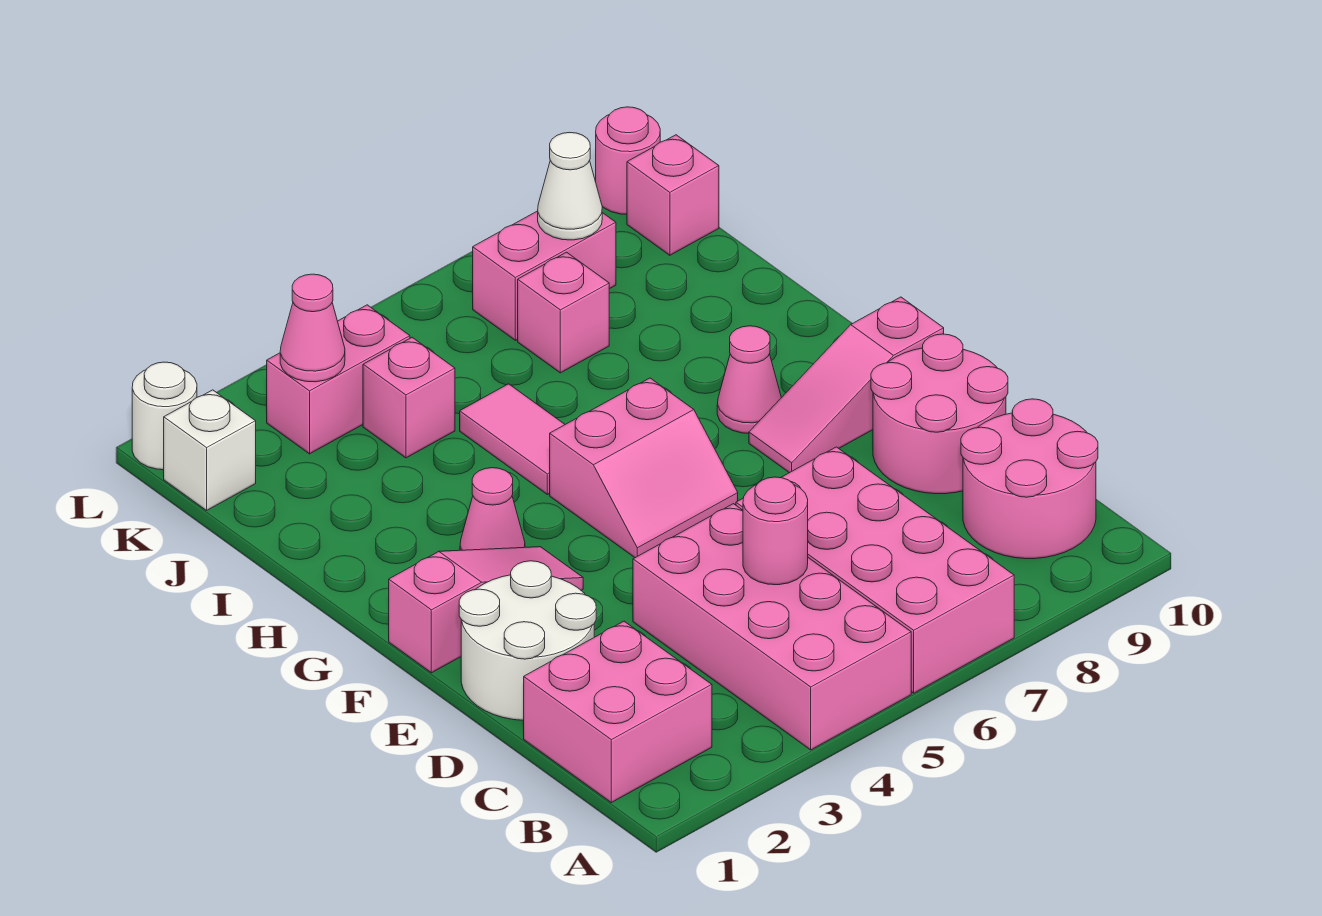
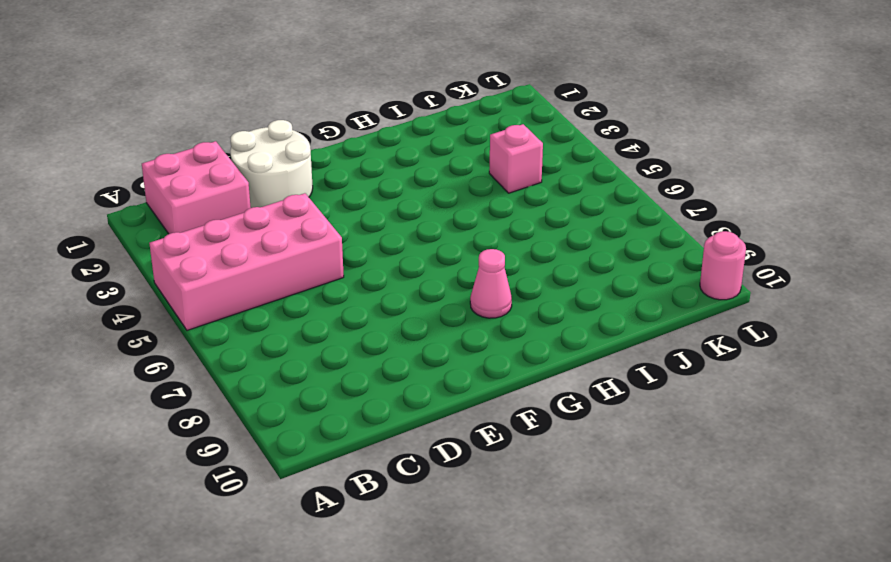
none -> pink brick A6:D7 level 1
none -> pink round brick B9:C10 level 1
none -> pink round brick D9:E10 level 1

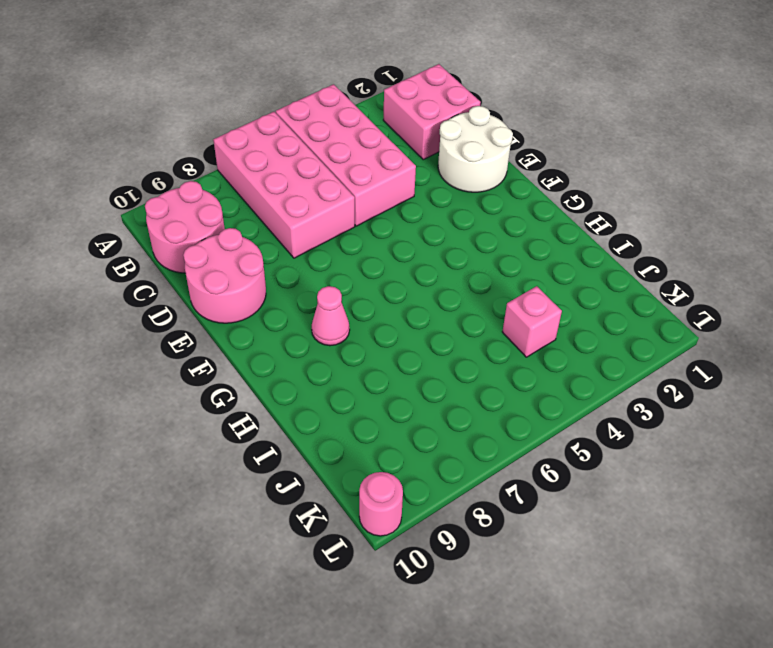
none -> pink slope F1:F3 level 1 top 1
none -> pink slope F5:G6 level 1 top G
none -> pink slope F8:F10 level 1 top 10

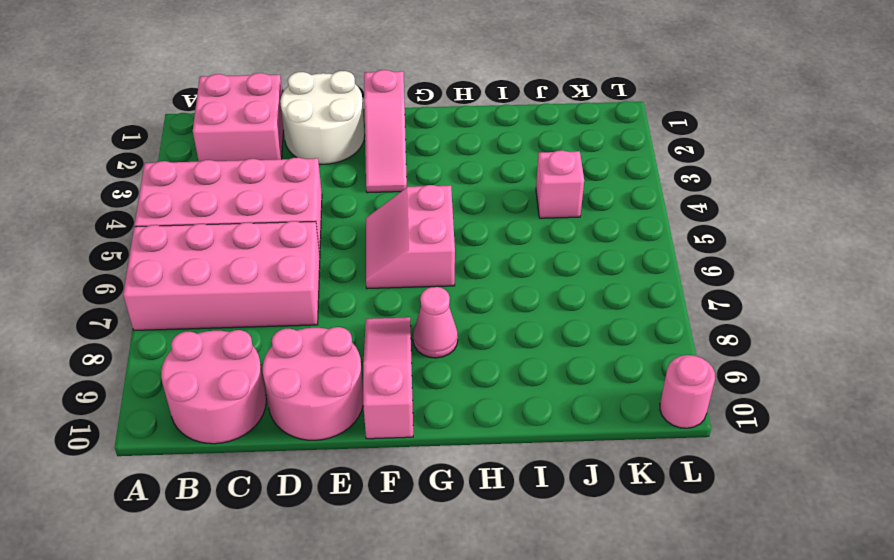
none -> pink cone G3 level 1
none -> pink tile H5:I5 level 1
none -> pink brick J7 level 1

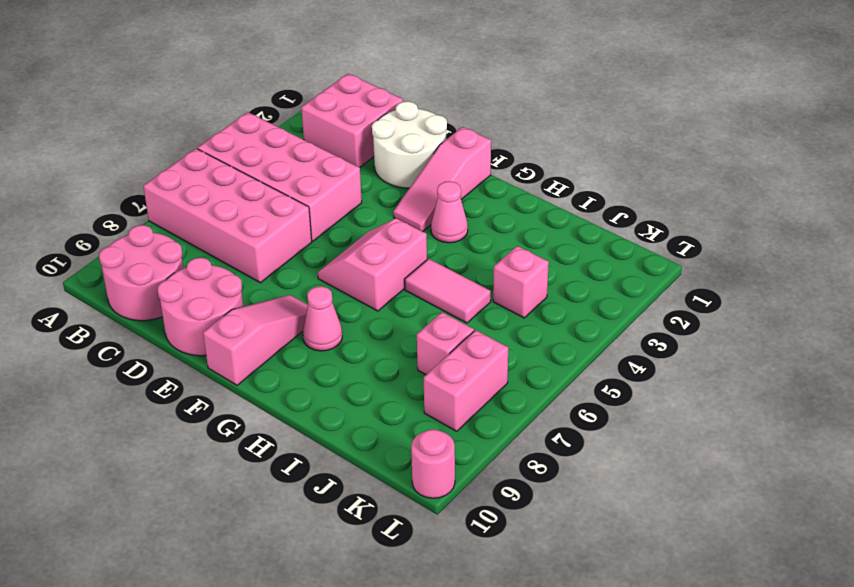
none -> white brick K1 level 1
none -> pink brick K3:K4 level 1
none -> pink brick K10 level 1

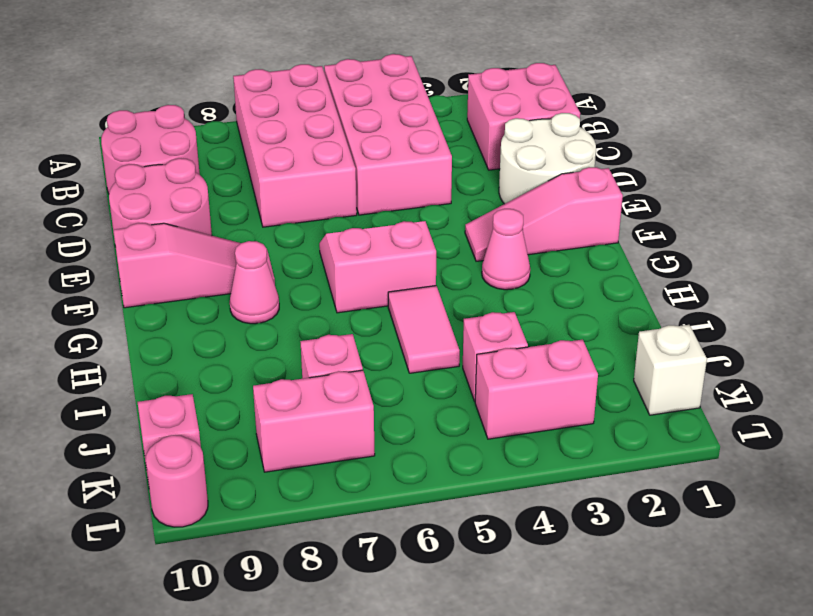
none -> white round brick L1 level 1
none -> pink round brick C5 level 2
none -> pink cone K3 level 2

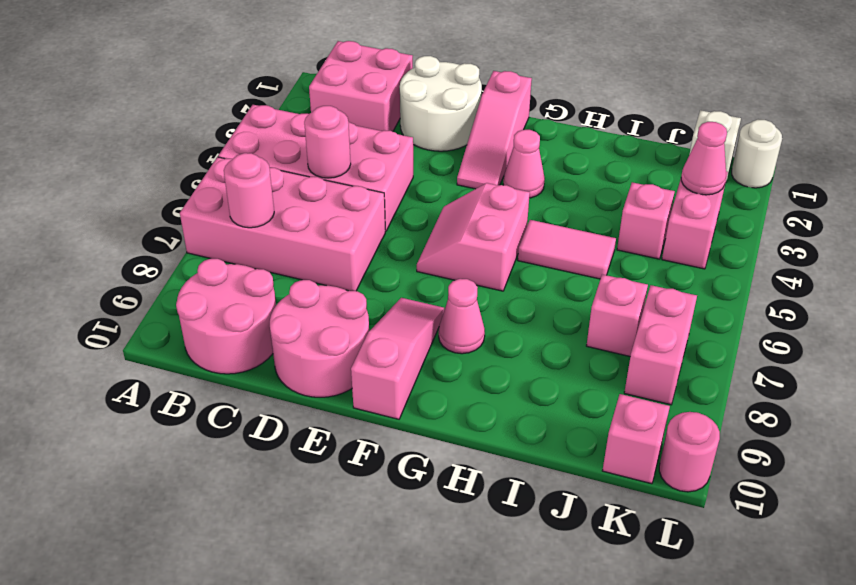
pink round brick B7 level 2 -> none
none -> white cone K8 level 2

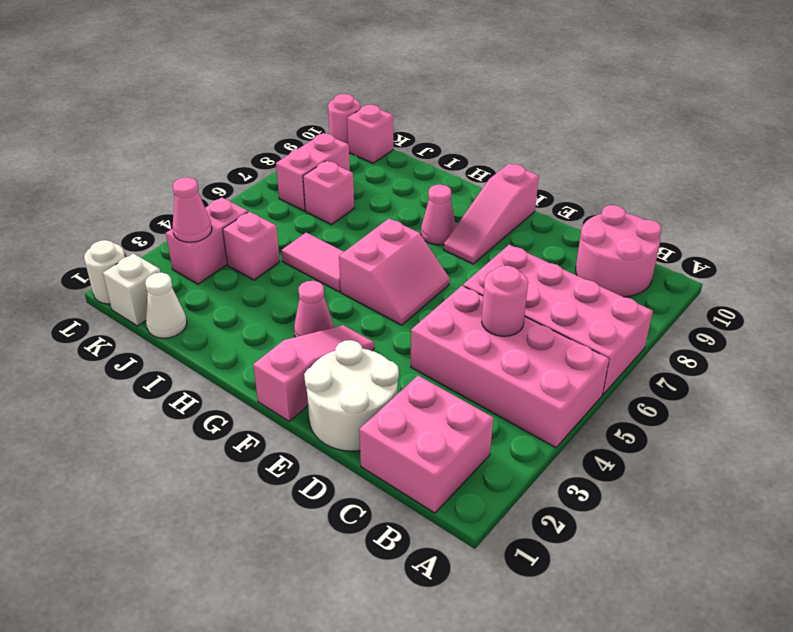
white cone J1 level 1 -> white cone K8 level 2
none -> pink round brick D9:E10 level 1

